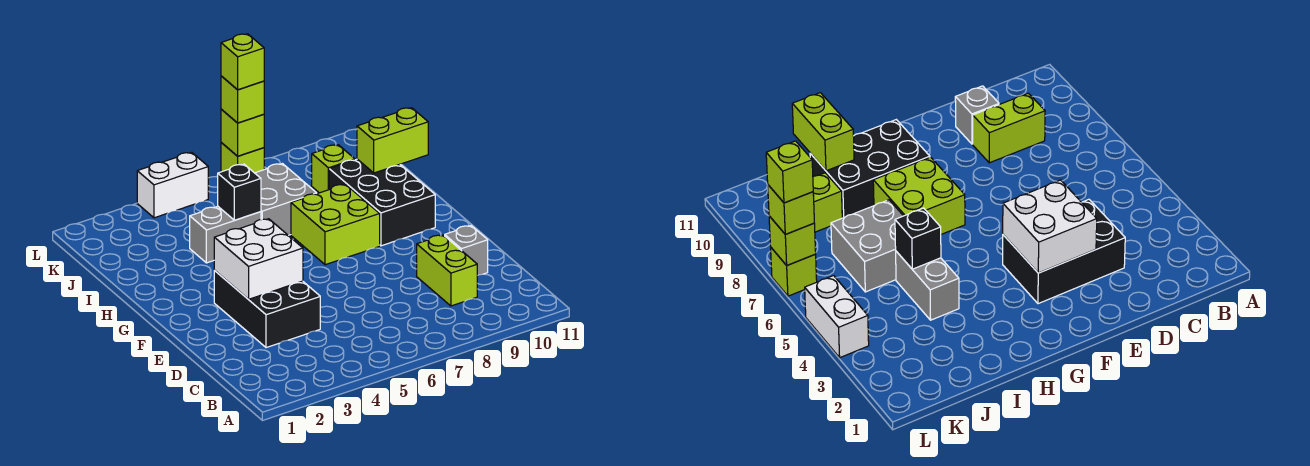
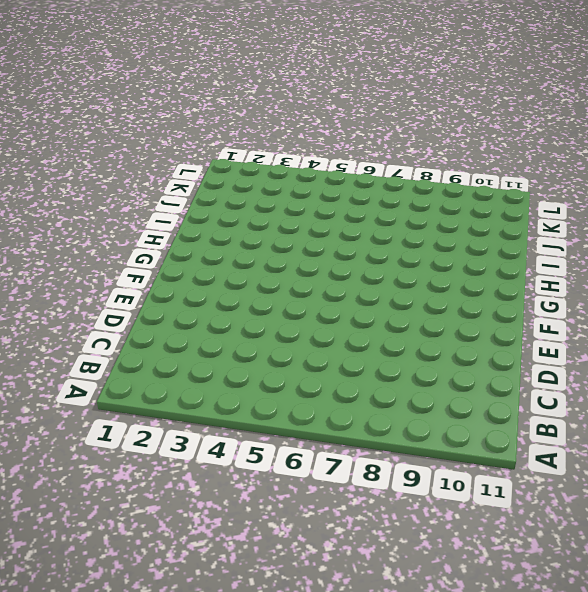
none -> lime brick C9:D9 level 1
none -> black brick D3:F4 level 1
none -> grey brick D10 level 1

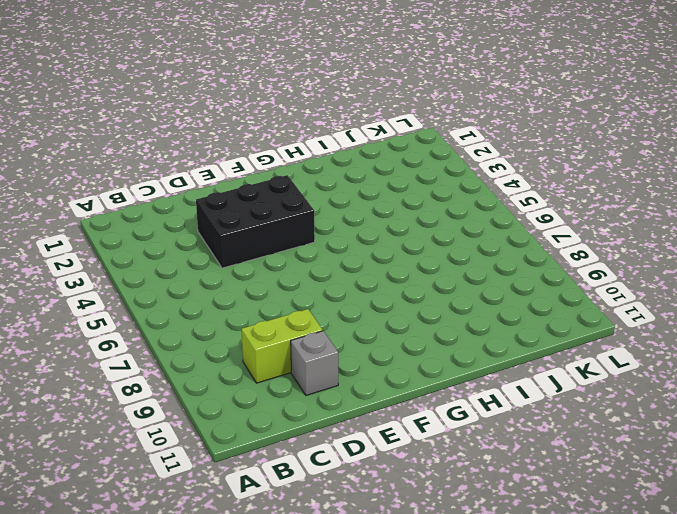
none -> lime brick G7:H8 level 1
none -> black brick G9:I10 level 1
none -> grey brick I4:I5 level 1

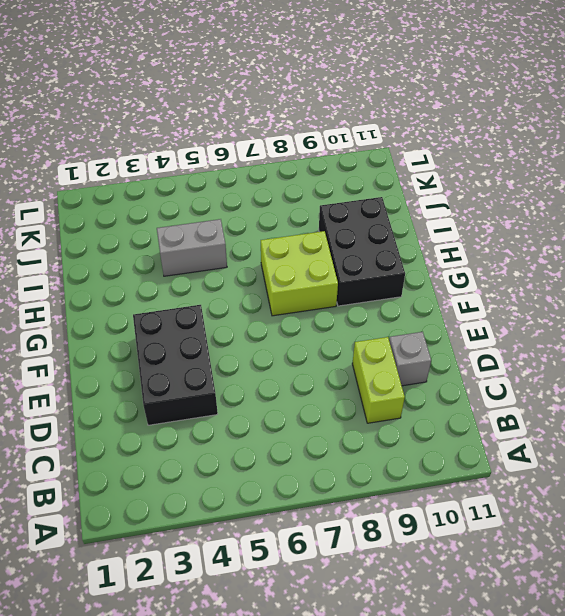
none -> grey brick I6:J7 level 1
none -> lime brick J9 level 1
none -> white brick L4:L5 level 1

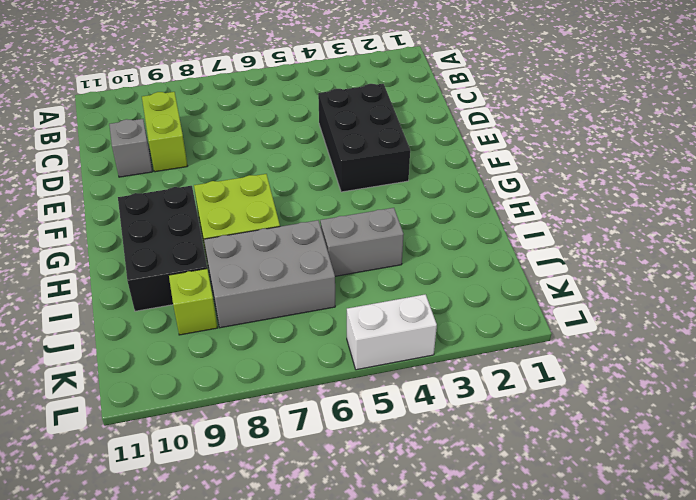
grey brick I6:J8 level 1 -> grey brick I6:J7 level 1
none -> lime brick L7 level 1
none -> white brick E3:F4 level 2
none -> black brick I5 level 2

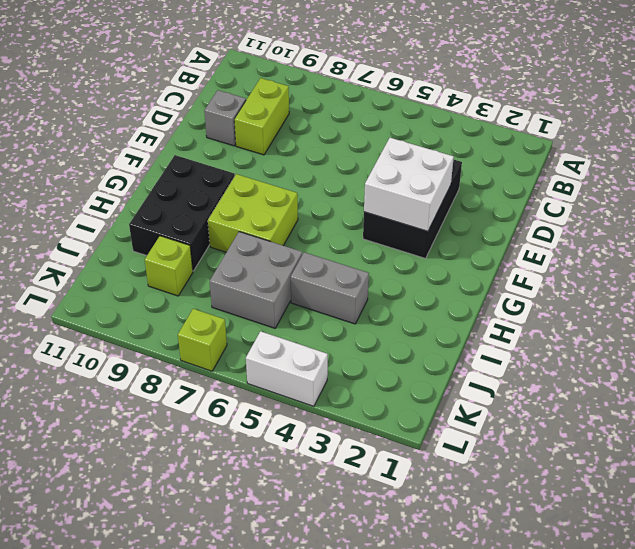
none -> black brick I5 level 2
none -> lime brick I10:I11 level 2
none -> lime brick L7 level 2

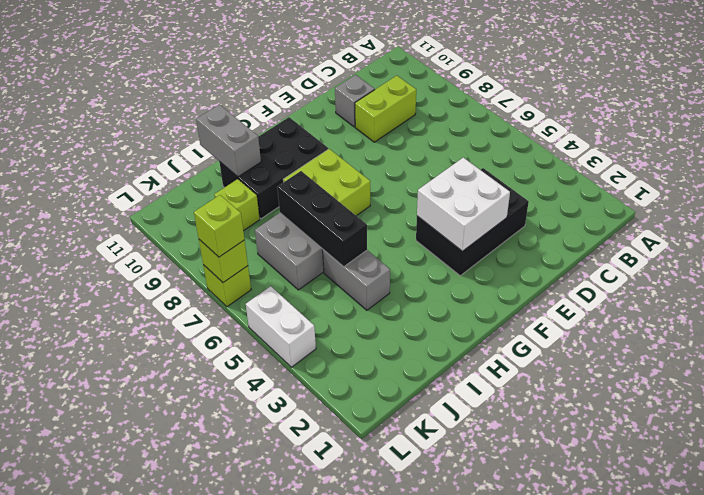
black brick I5:I7 level 2 -> black brick I5 level 2
grey brick I10:I11 level 2 -> lime brick I10:I11 level 2
none -> lime brick L7 level 4

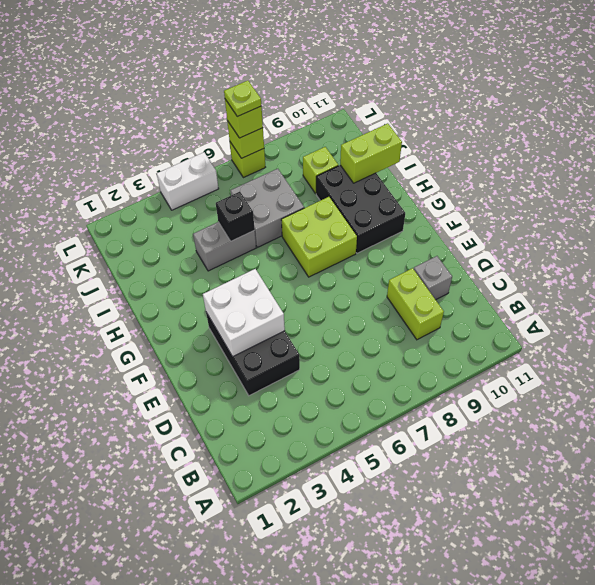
lime plate L7 level 4 -> lime brick L7 level 4

